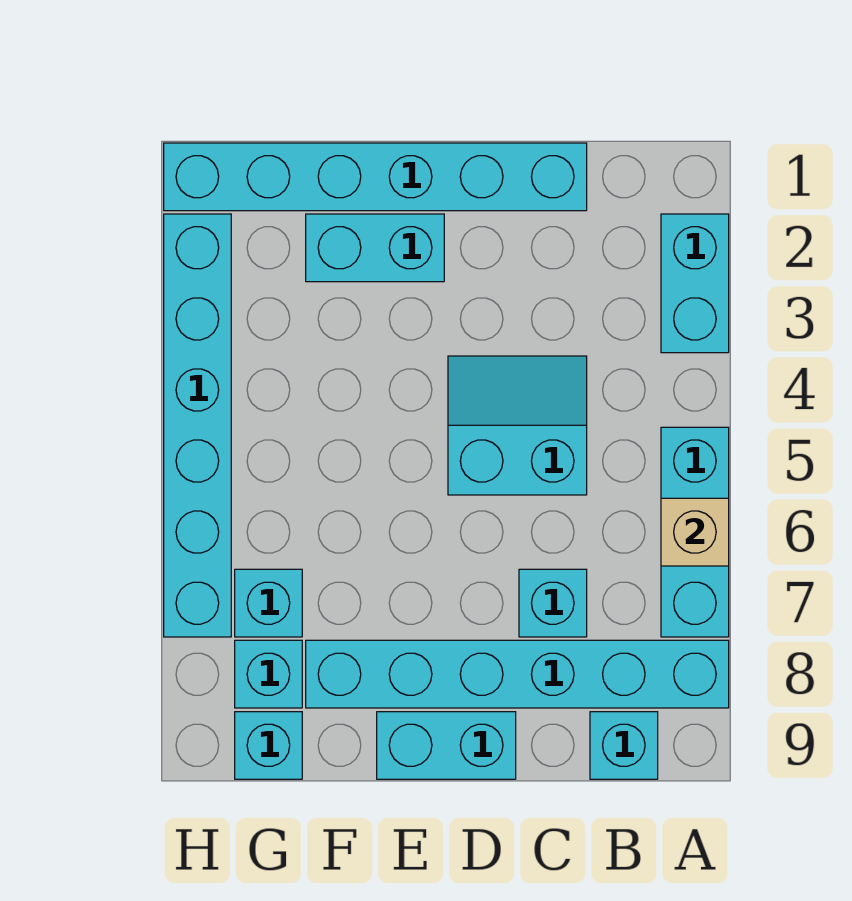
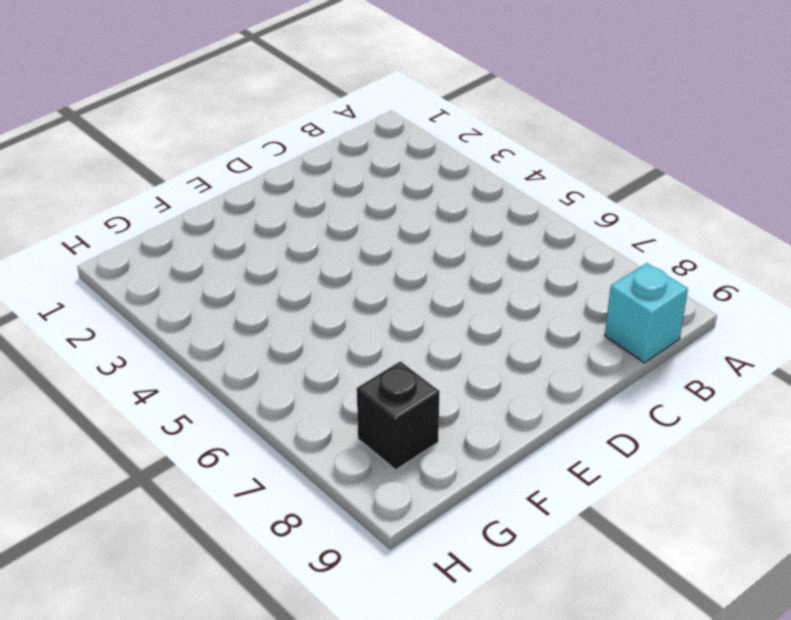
black brick G8 level 1 -> cyan brick G8 level 1
none -> cyan brick A2:A3 level 1
none -> cyan brick A5:A7 level 1
none -> cyan brick A8:F8 level 1

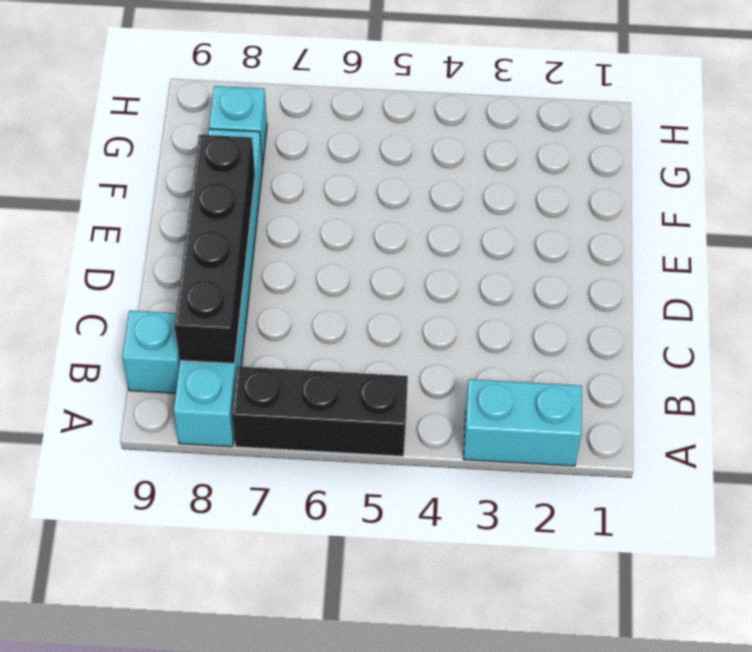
black brick A5:A7 level 1 -> cyan brick A5:A7 level 1
black brick B8:E8 level 2 -> none
none -> cyan brick C1:H1 level 1
none -> cyan slope C4:D5 level 1 top 5
none -> cyan brick C7 level 1

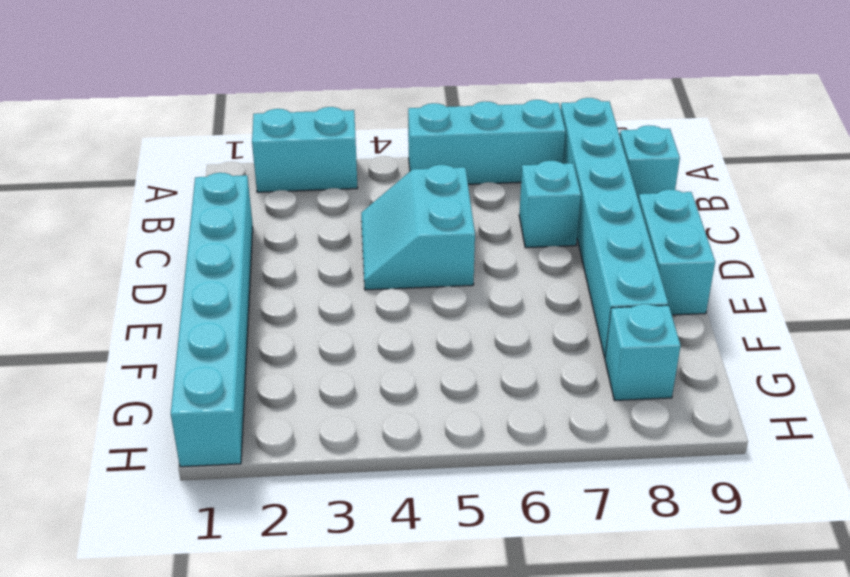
none -> cyan brick E2:F2 level 1
none -> cyan brick G7 level 1
none -> cyan brick G9 level 1

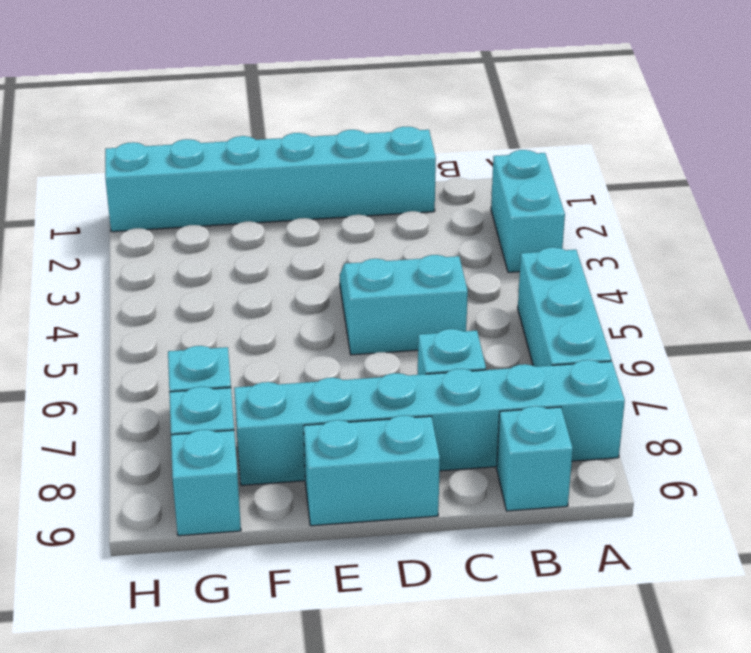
none -> cyan brick E2:F2 level 1
none -> cyan brick H2:H7 level 1
none -> tan brick A6 level 2

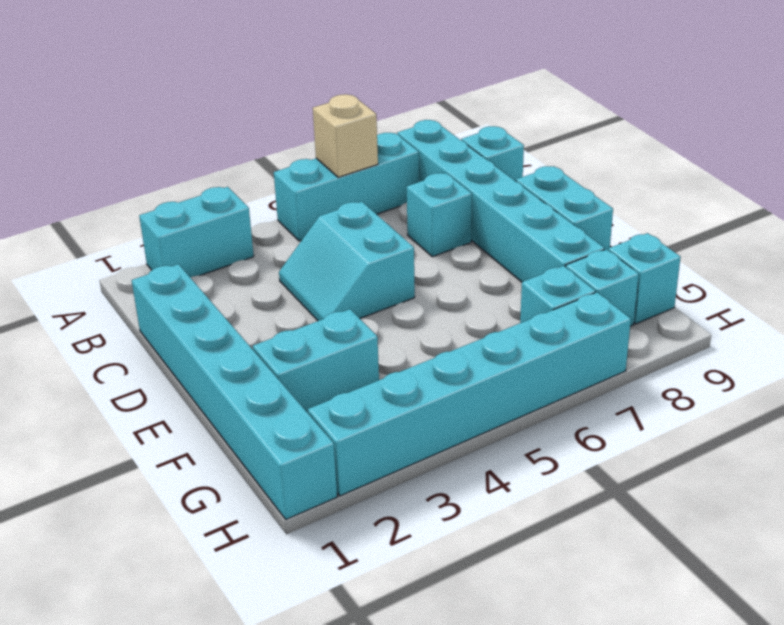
cyan brick F2:F3 level 1 -> cyan brick E2:F2 level 1

